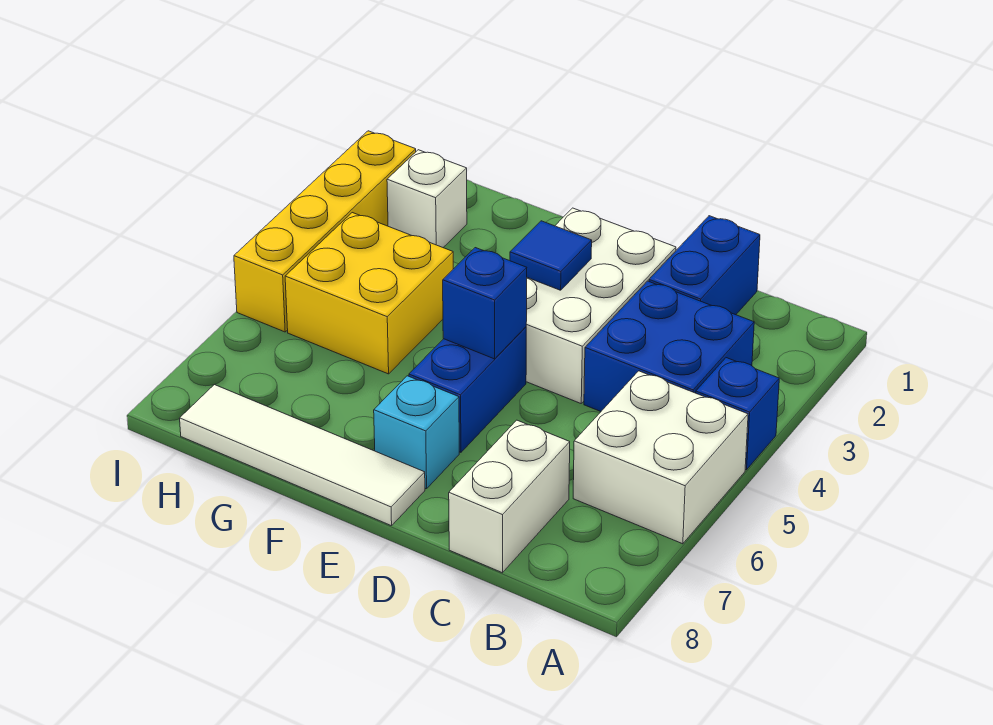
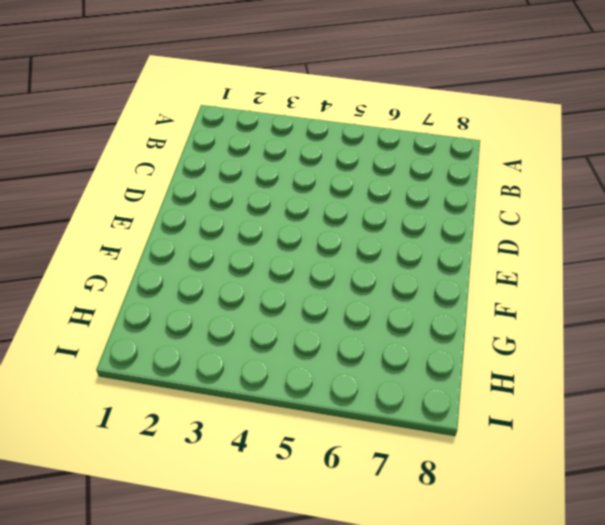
none -> blue brick A4 level 1
none -> white brick A5:B6 level 1
none -> blue brick B3:C4 level 1

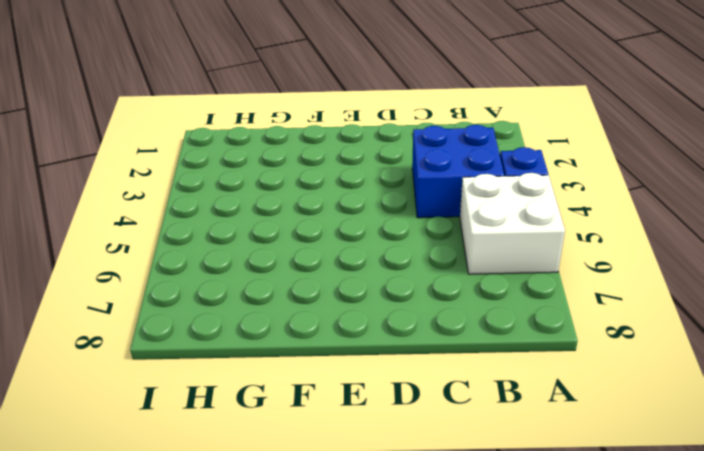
none -> blue brick C1:C2 level 1
none -> white brick C7:C8 level 1
none -> white brick D2:E4 level 1

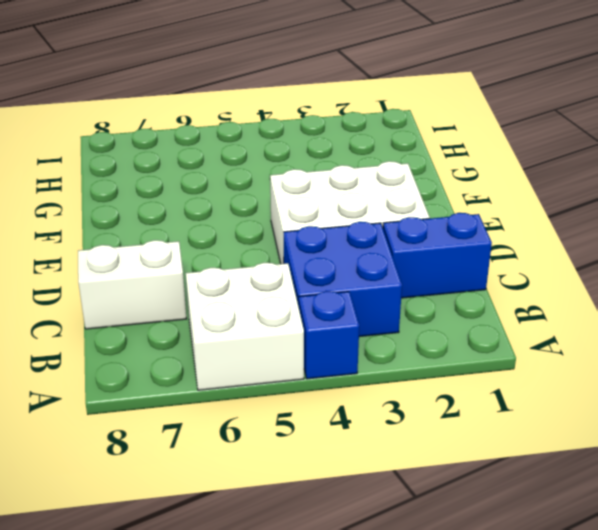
none -> blue brick E5:E6 level 1
none -> cyan brick E7 level 1
none -> white tile E8:H8 level 1

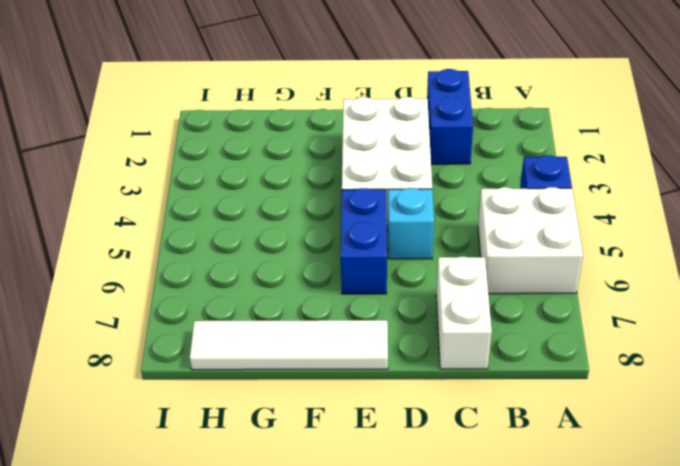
cyan brick D5 level 1 -> cyan brick E7 level 1
none -> blue brick B3:C4 level 1
none -> yellow brick G4:H5 level 1
none -> white brick H2 level 1

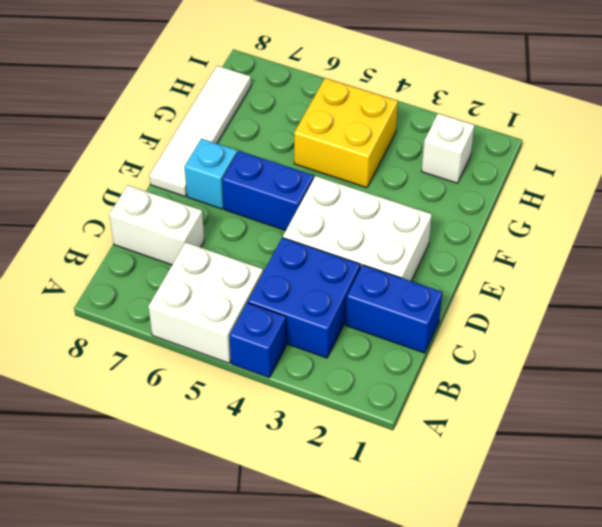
none -> yellow brick I2:I5 level 1
none -> blue tile E3 level 2
none -> blue brick E5 level 2

